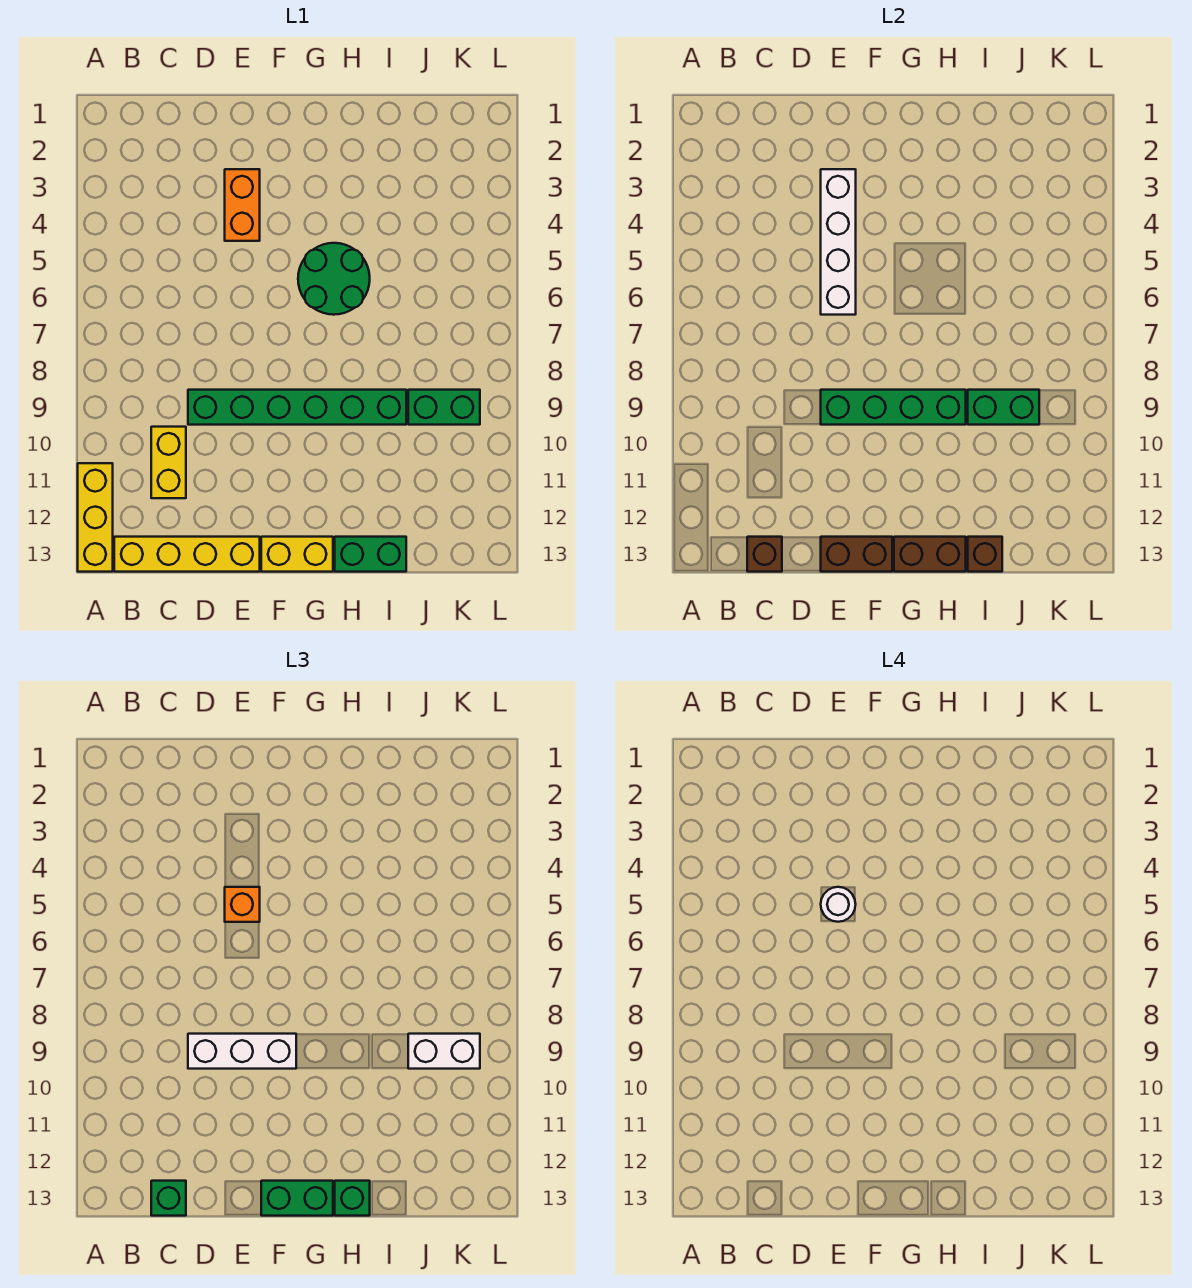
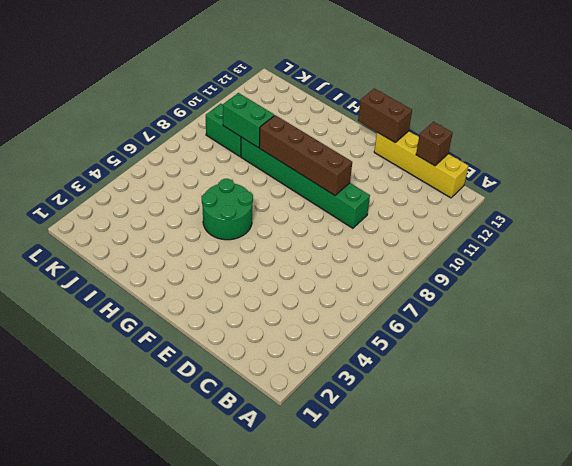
brown brick E9:H9 level 2 -> green brick E9:H9 level 2
none -> yellow brick A11:A13 level 1
none -> yellow brick C10:C11 level 1
none -> orange brick E3:E4 level 1

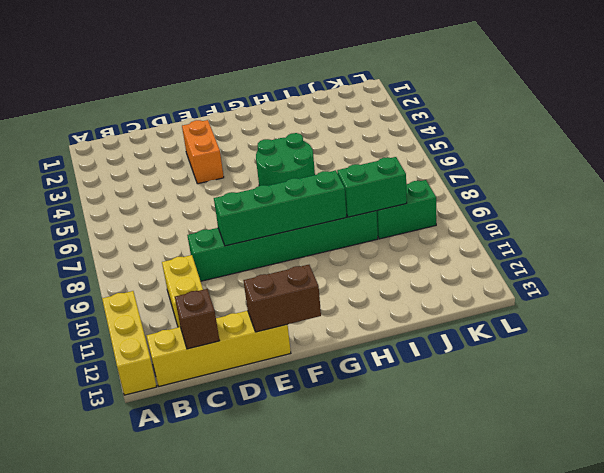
none -> yellow brick F13:G13 level 1
none -> green brick H13:I13 level 1
none -> white brick E3:E6 level 2

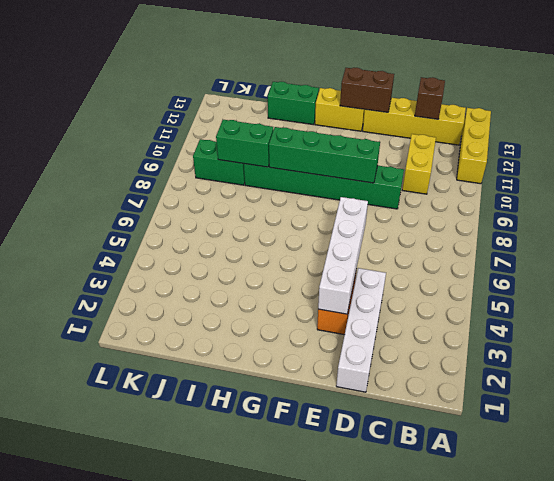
white brick D1:D4 level 1 -> none
none -> green round brick G5:H6 level 1
none -> brown brick G13:H13 level 2
none -> brown brick I13 level 2

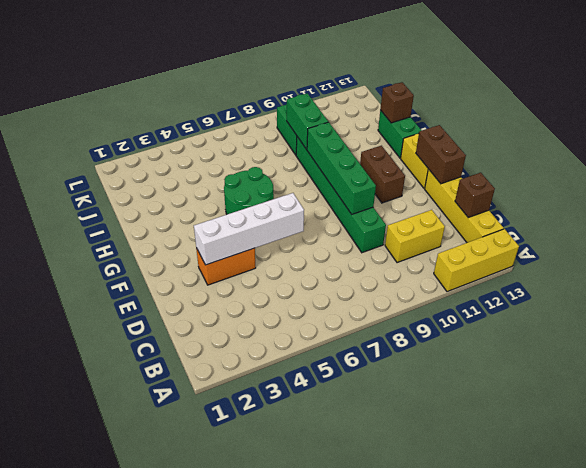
brown brick F11:G11 level 1 -> brown brick G13:H13 level 2
none -> green brick C13 level 3
none -> white brick D9:F9 level 3
none -> orange brick E5 level 3

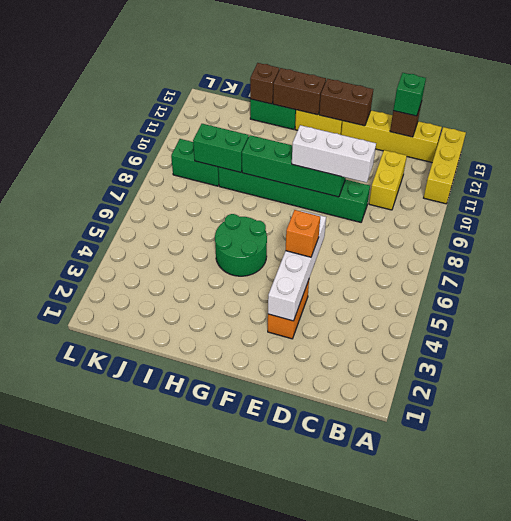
none -> green brick F13:G13 level 3
none -> green brick H13 level 3
none -> white brick J9:K9 level 3

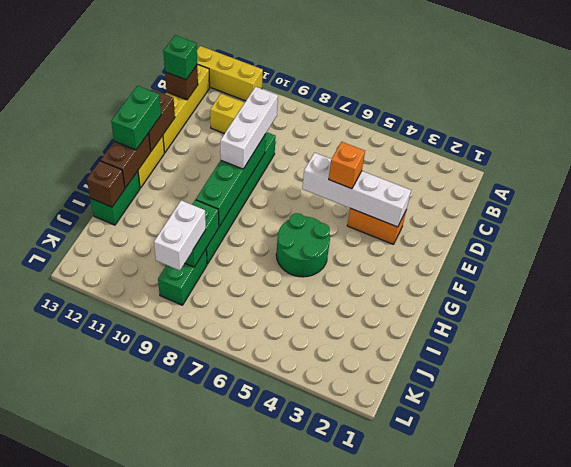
none -> green brick H13 level 3
none -> white round brick E5 level 4

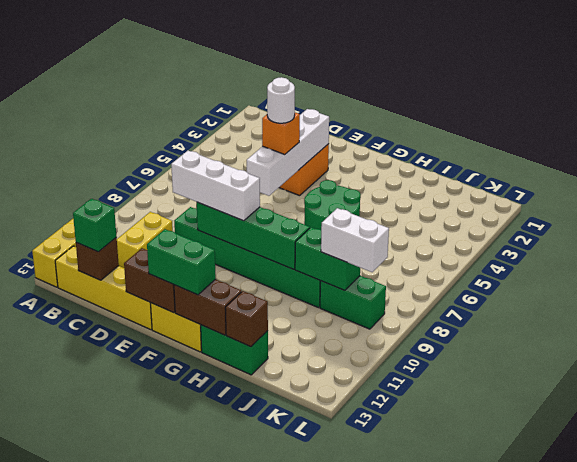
none -> green brick H13 level 3

